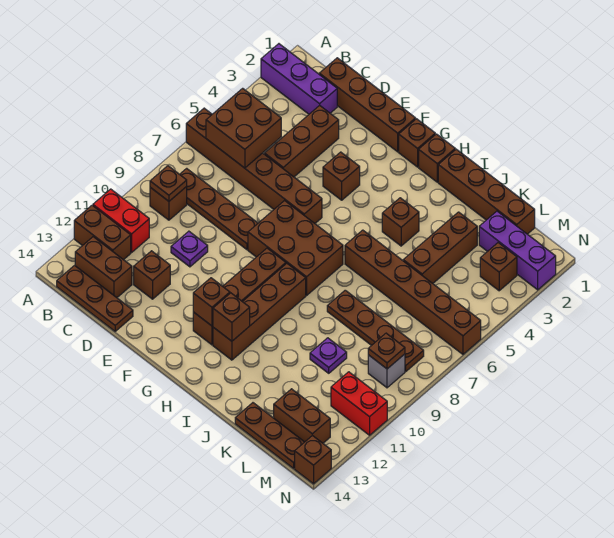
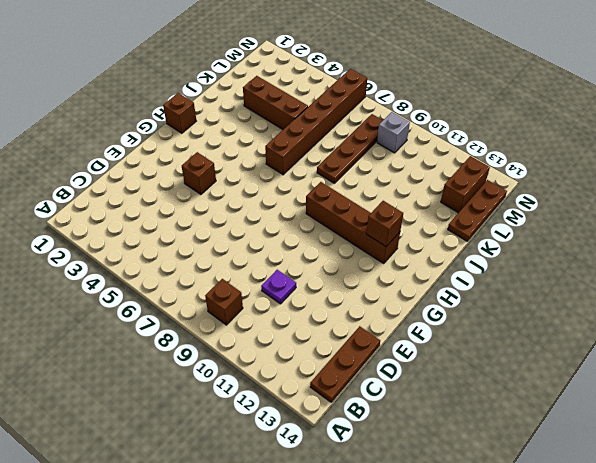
none -> purple brick A2:C2 level 1
none -> brown brick A6:F6 level 1
none -> red brick A11:B11 level 1
none -> brown brick A12:B12 level 1

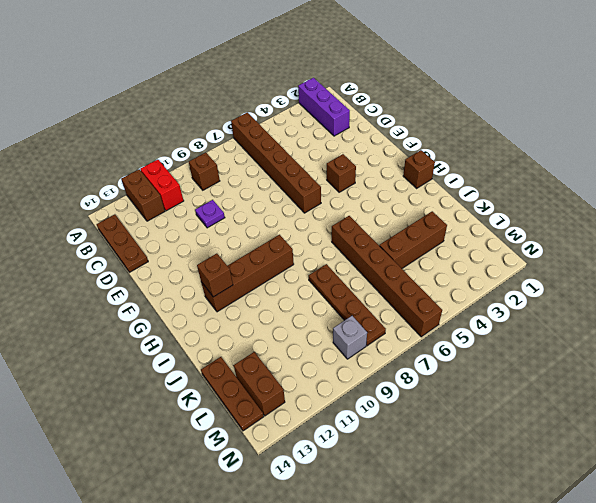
none -> brown plate B8:E8 level 1
none -> brown brick B13:C13 level 1
none -> brown brick C1:F1 level 1
none -> brown brick D3:D5 level 1

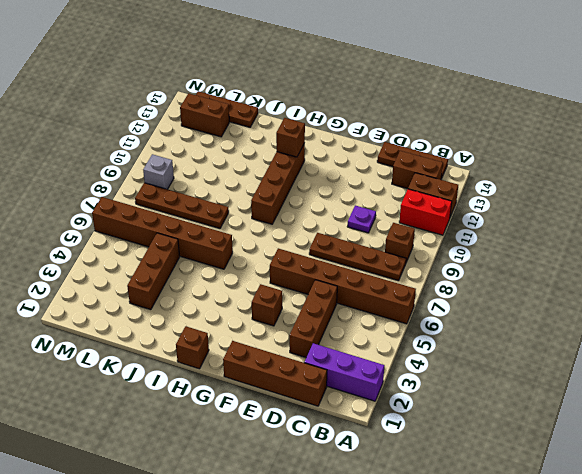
none -> brown brick D12 level 1
none -> brown brick F7:H8 level 1
none -> brown brick G1 level 1
none -> brown brick G9:G12 level 1

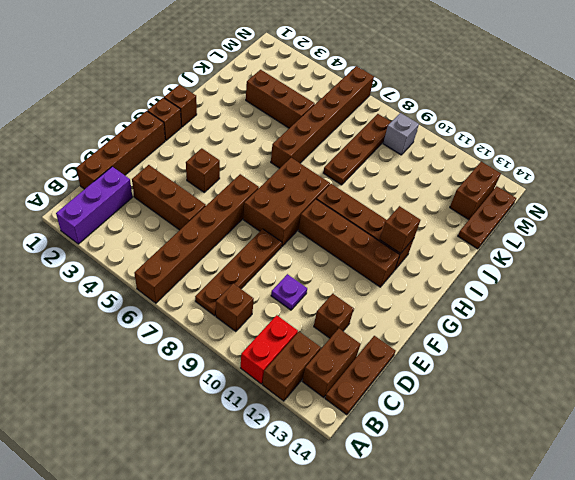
none -> brown brick I1:L1 level 1
none -> brown brick I4 level 1
none -> purple plate K10 level 1
none -> purple brick L2:N2 level 1

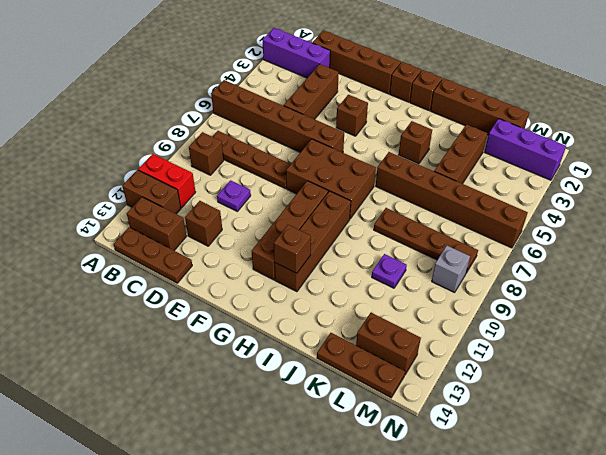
none -> brown brick M3 level 1
none -> red brick M11:N11 level 1
none -> brown brick N14 level 1
none -> brown brick B5:C6 level 2

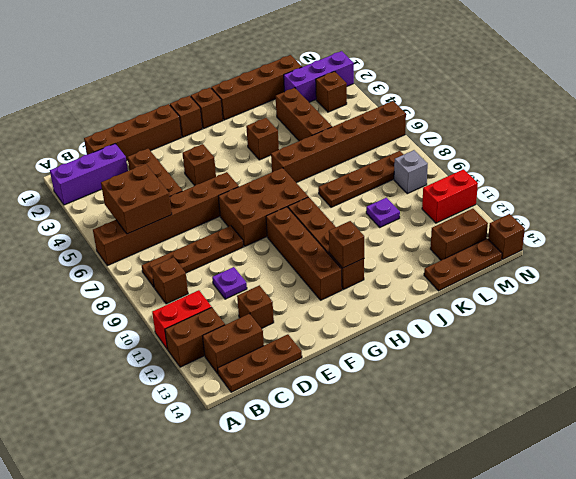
none -> brown plate B9 level 2
none -> brown brick G12 level 2
none -> brown plate M9 level 2

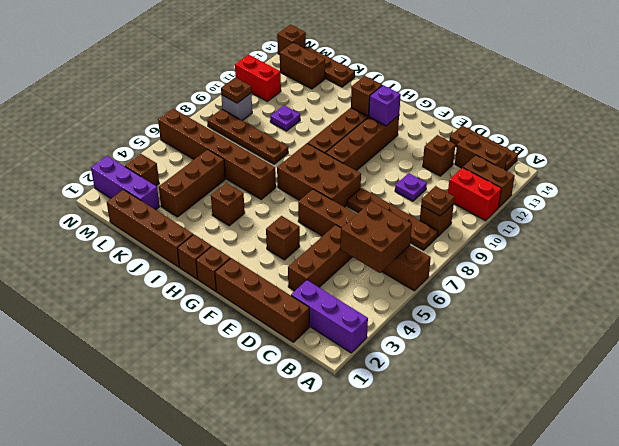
purple brick G12 level 2 -> brown brick G12 level 2

